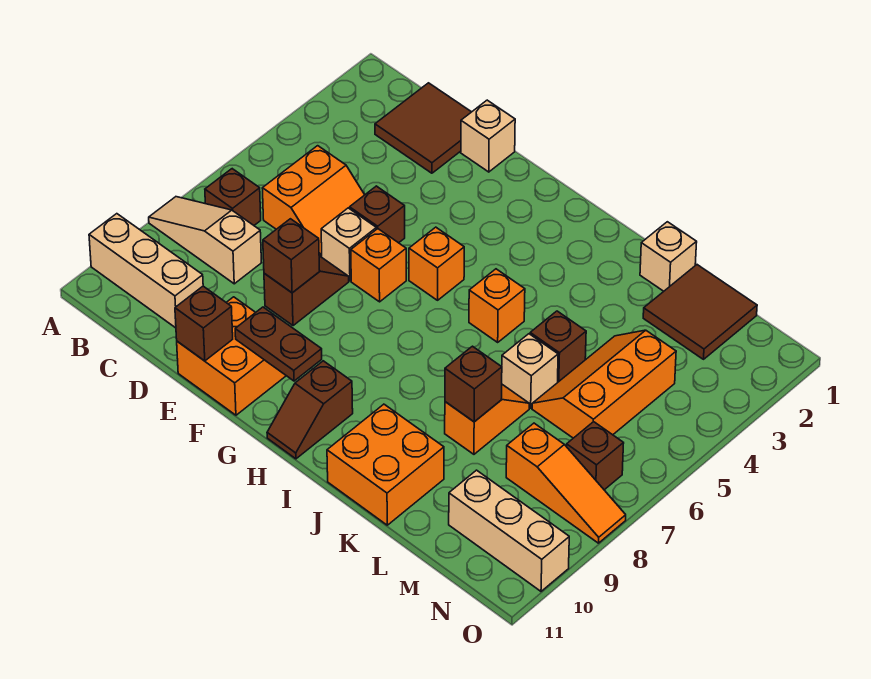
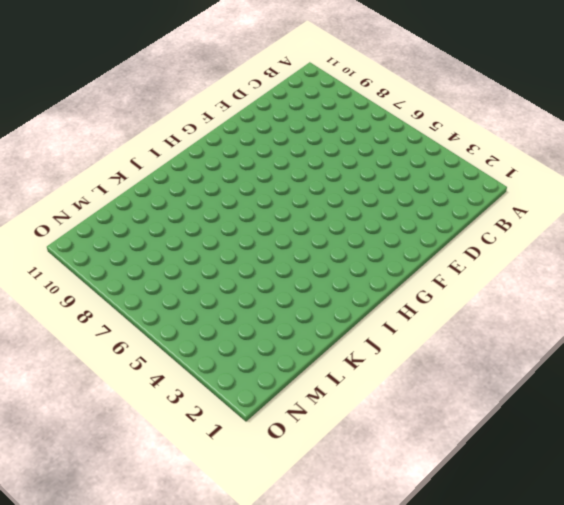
none -> tan slope A8:C8 level 1 top C
none -> tan brick A10:C10 level 1
none -> brown brick B7 level 1

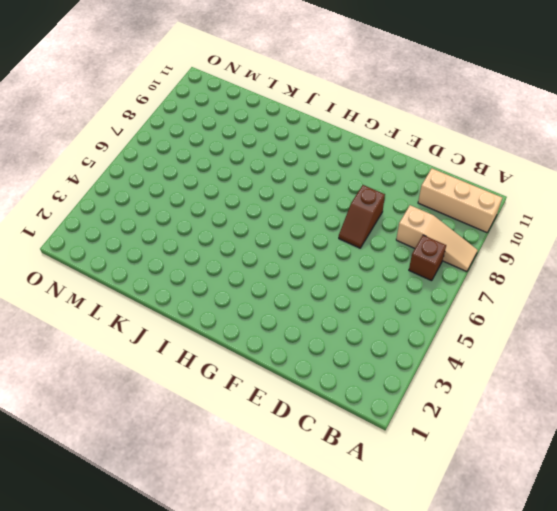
none -> brown tile C1:D2 level 1
none -> orange slope C5:D6 level 1 top C
none -> tan brick E1 level 1

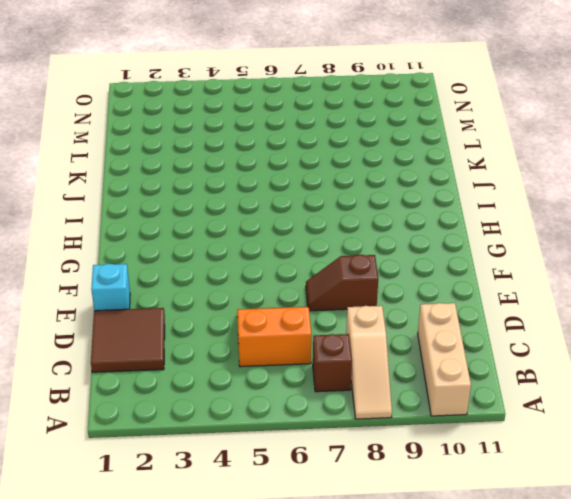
cyan brick E1 level 1 -> tan brick E1 level 1
none -> brown brick E5 level 1
none -> tan brick E6 level 1
none -> orange brick E10:F11 level 1

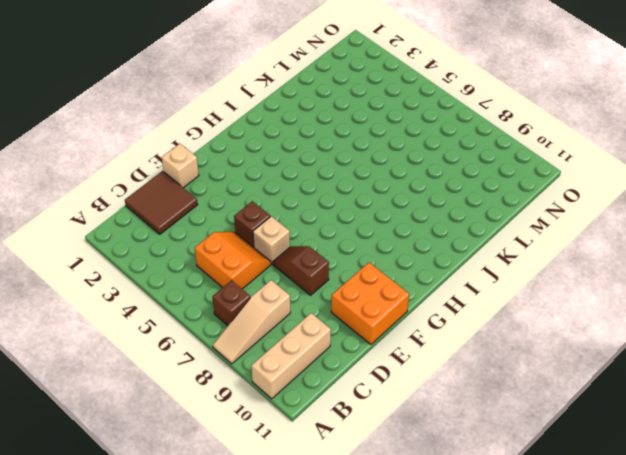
none -> orange brick F6 level 1
none -> orange brick G5 level 1
none -> brown slope H10:H11 level 1 top 10

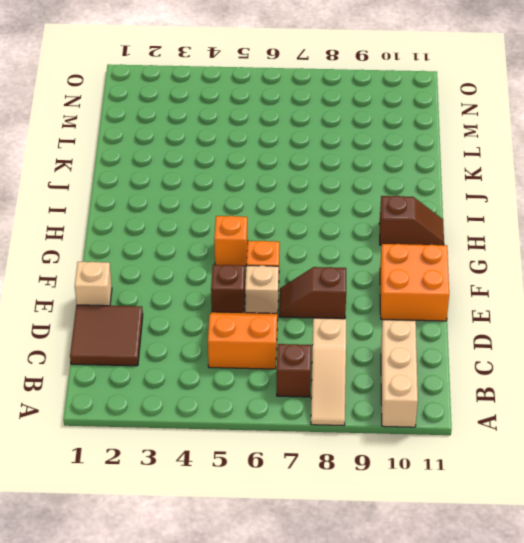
none -> orange brick I5 level 1
none -> orange brick J10:K11 level 1
none -> tan brick K1 level 1

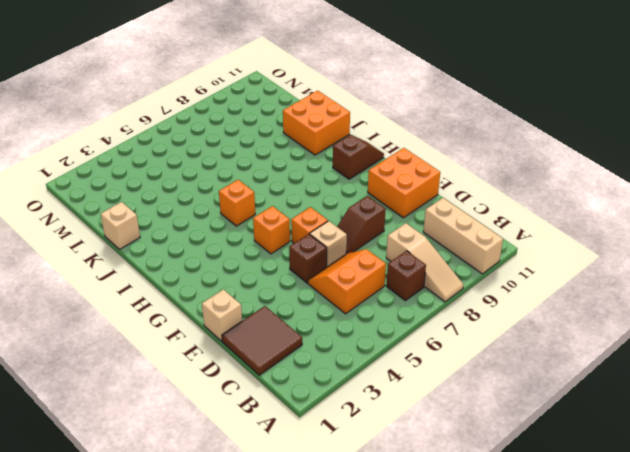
none -> brown brick K5 level 1
none -> tan brick K6 level 1
none -> orange slope K7:K8 level 1 top 8

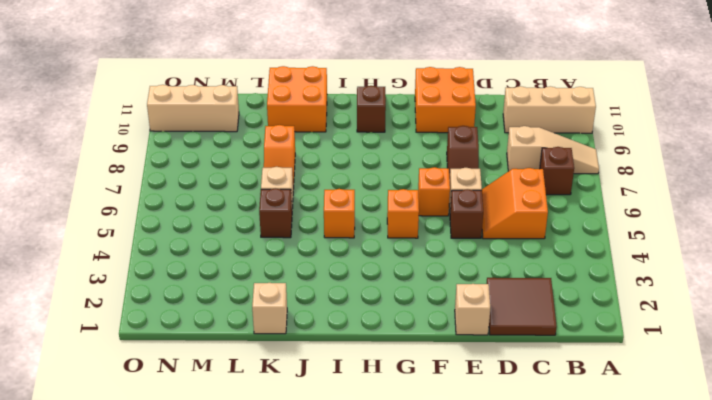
none -> brown tile L1:M2 level 1
none -> orange slope L4:M6 level 1 top M
none -> orange slope M8:O8 level 1 top M

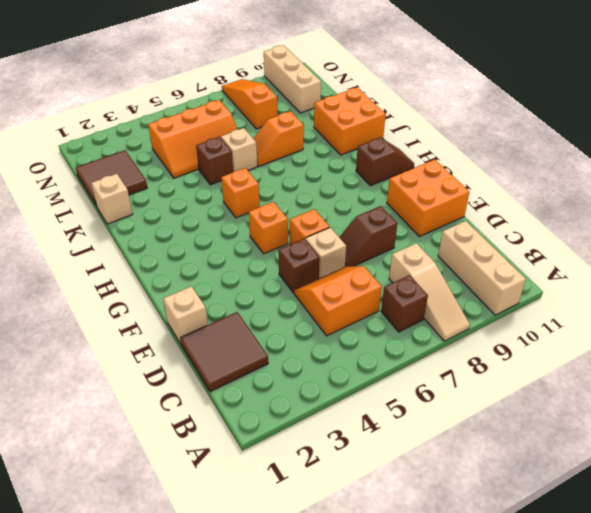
none -> brown brick N7 level 1
none -> brown brick E8 level 2
none -> brown brick E11 level 2

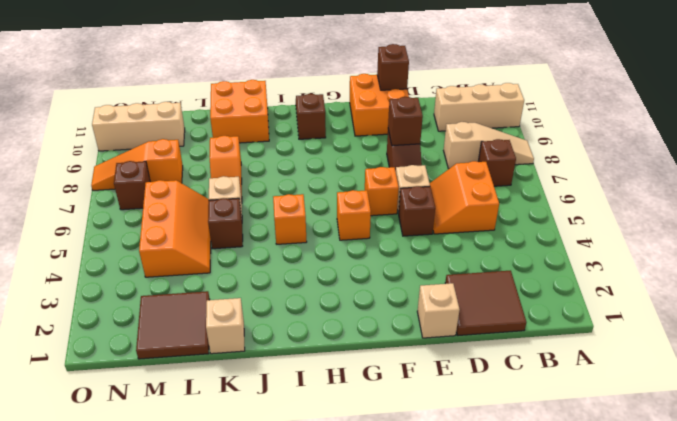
none -> brown plate F10:G10 level 2
none -> brown brick K8 level 2

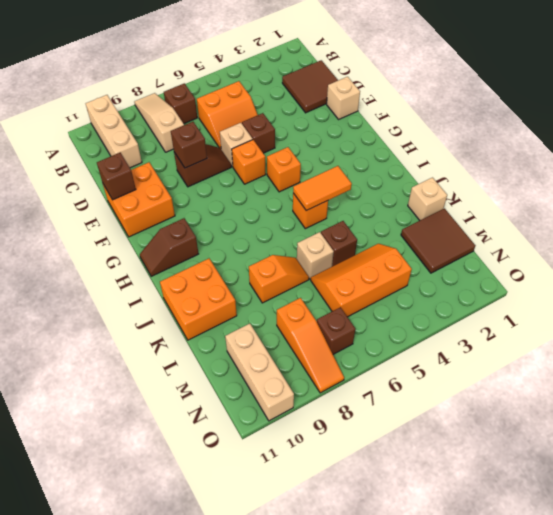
orange tile I4:I5 level 2 -> none
none -> brown plate F10:G10 level 2
none -> brown brick K8 level 2

